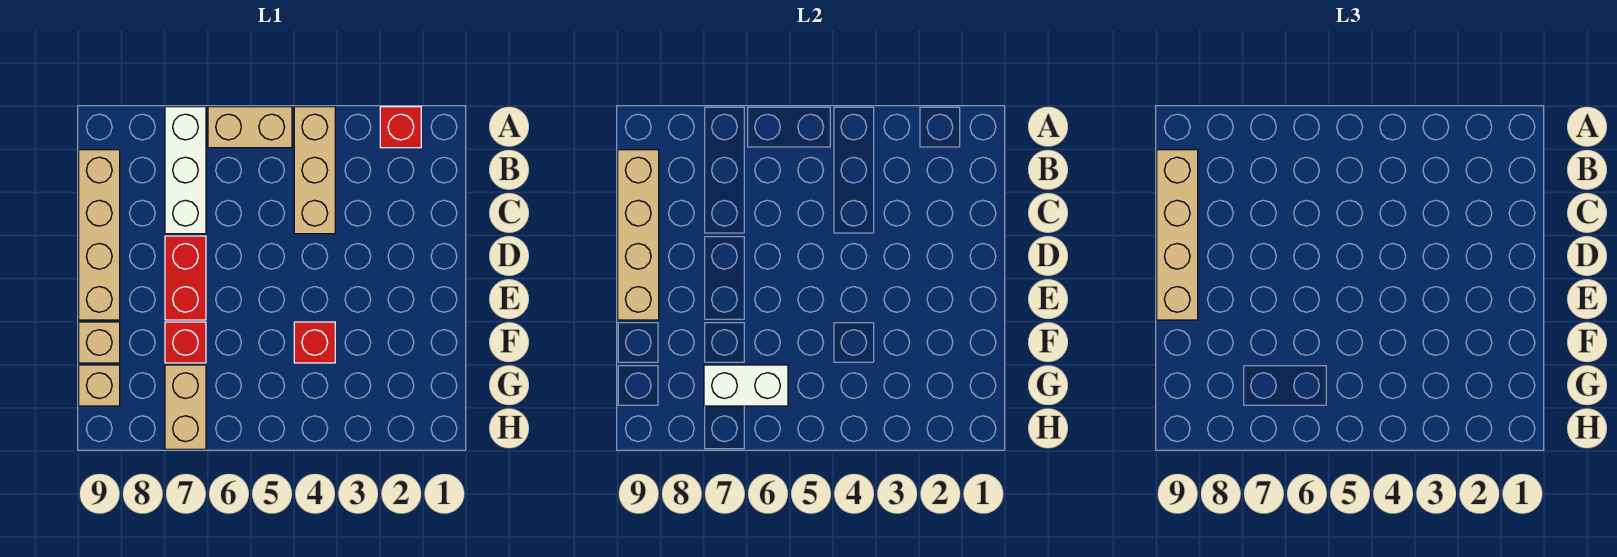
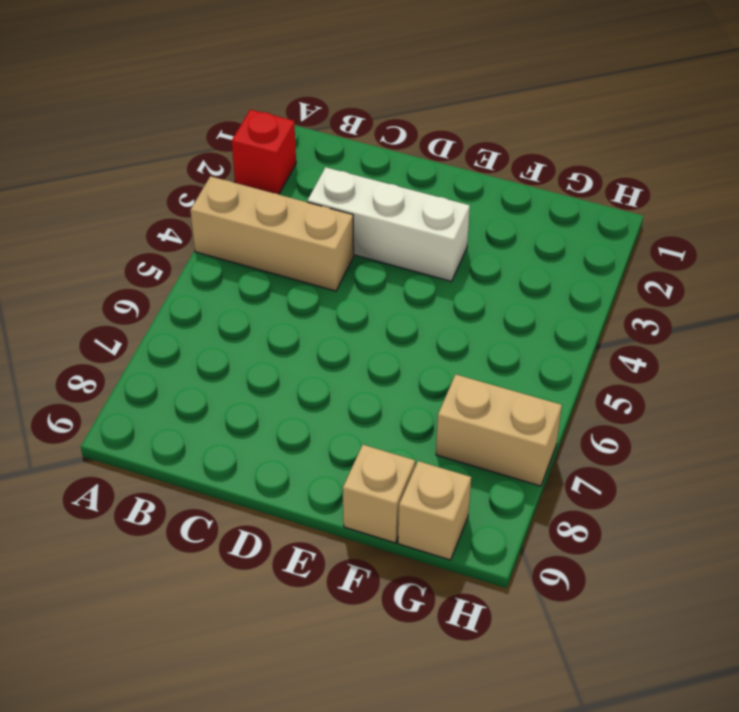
white brick C3:E3 level 1 -> white brick A7:C7 level 1
none -> tan brick A5:A6 level 1
none -> tan brick B9:E9 level 1
none -> red brick D7:E7 level 1

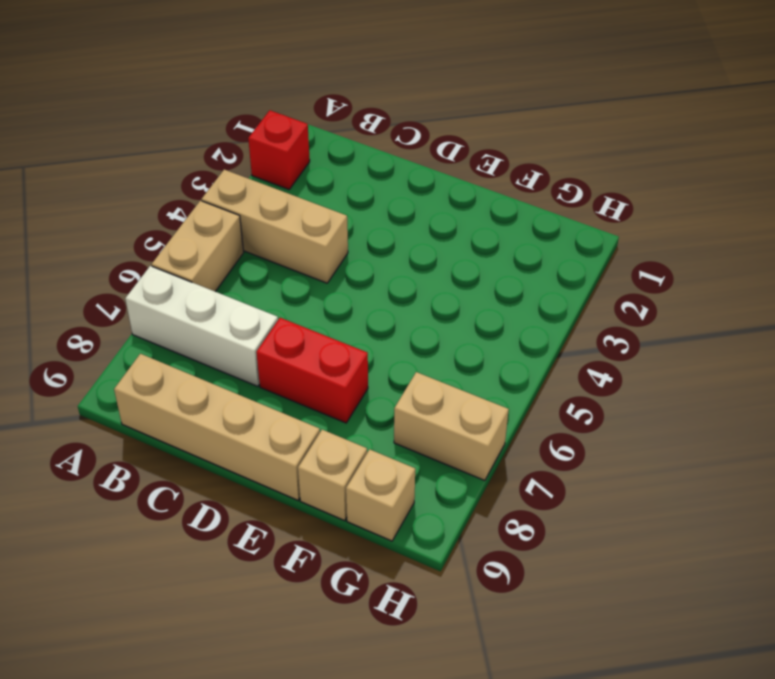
none -> red brick F4 level 1
none -> red brick F7 level 1
none -> tan brick B9:E9 level 2

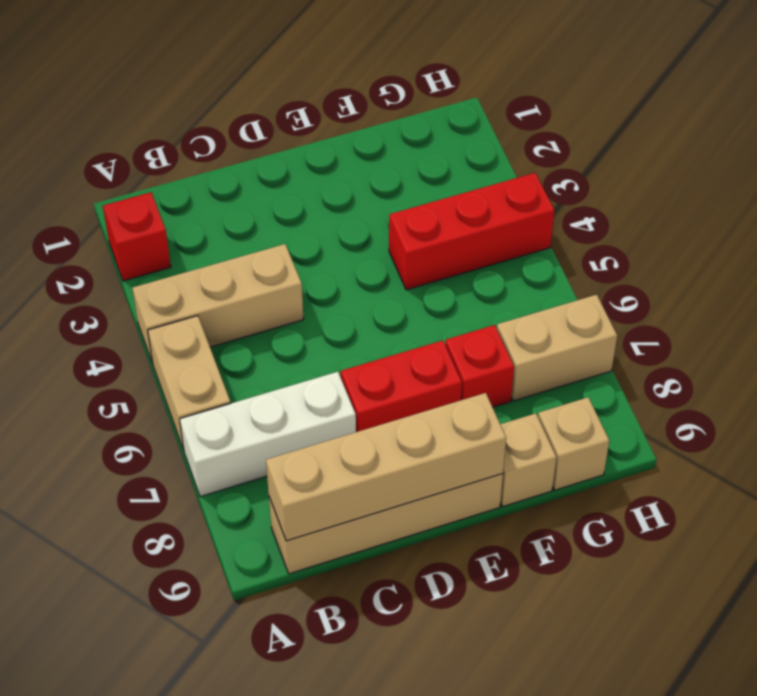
red brick F4:H4 level 1 -> red brick F4 level 1
none -> white brick G6:G7 level 2
none -> tan brick B9:E9 level 3

